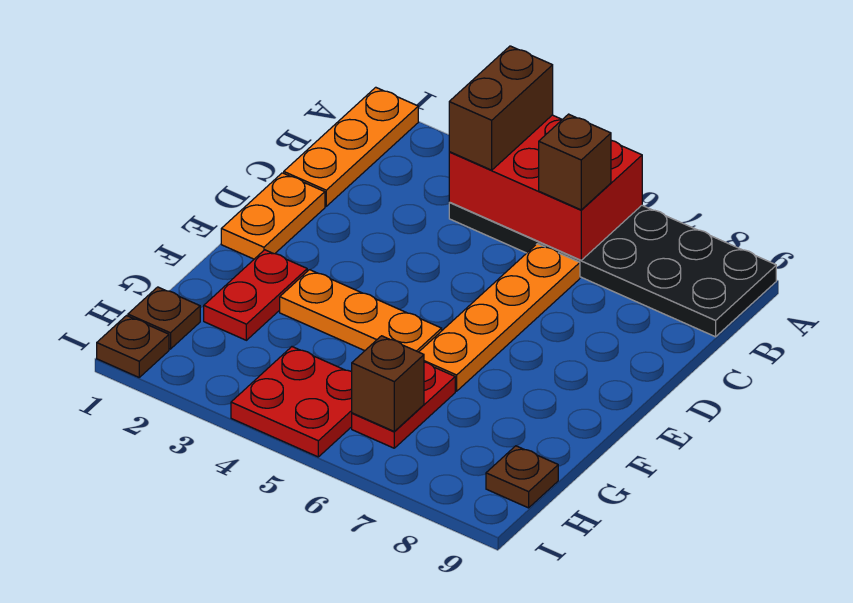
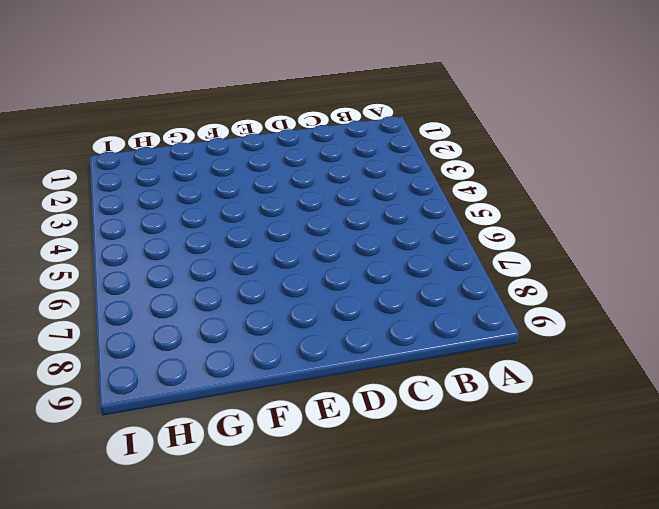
none -> orange plate A1:C1 level 1
none -> black plate A4:B9 level 1
none -> orange plate C6:F6 level 1

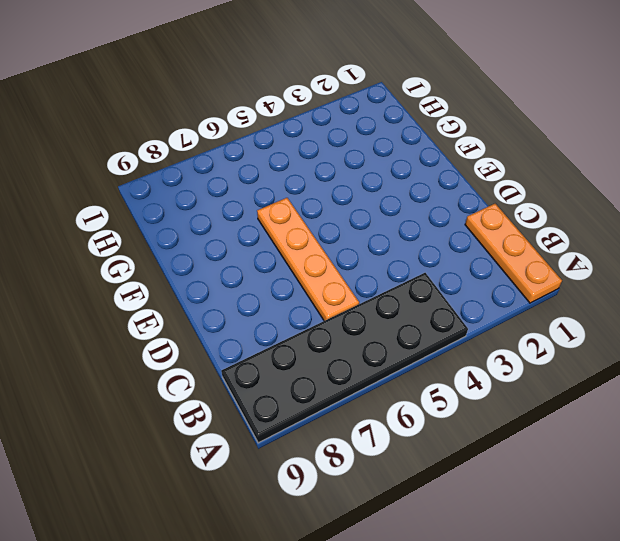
none -> orange plate D1:E1 level 1
none -> red plate F2:G2 level 1
none -> orange plate F3:F5 level 1

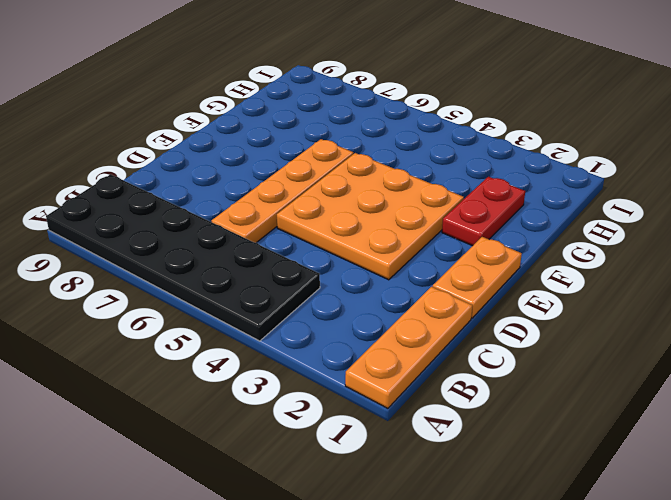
orange plate D3:F5 level 1 -> orange plate F3:F5 level 1
none -> red plate G6:H6 level 1
none -> brown plate H1 level 1
none -> red plate H4:I5 level 1

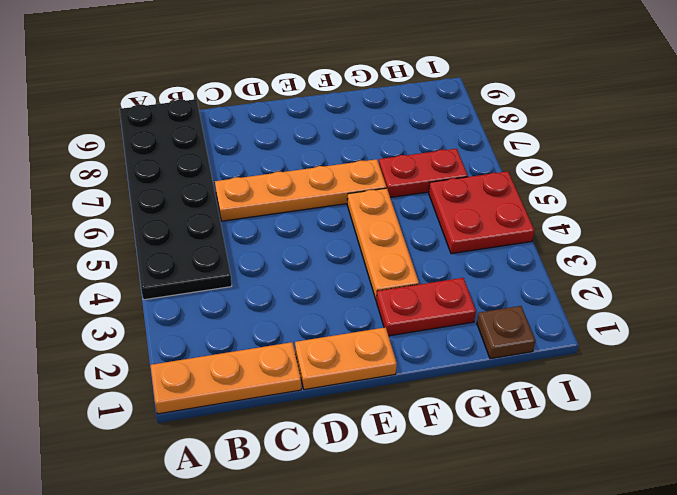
none -> brown plate H9 level 1
none -> brown plate I1 level 1
none -> red brick A4:B6 level 2

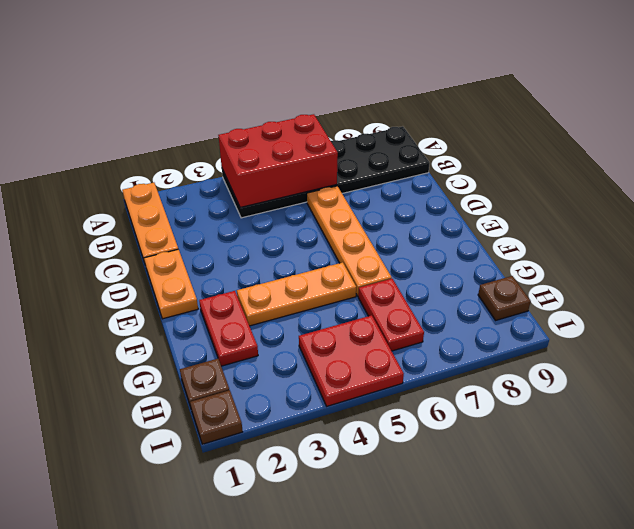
none -> brown brick H6 level 2
none -> brown brick A4:B4 level 3
none -> brown brick B6 level 3

